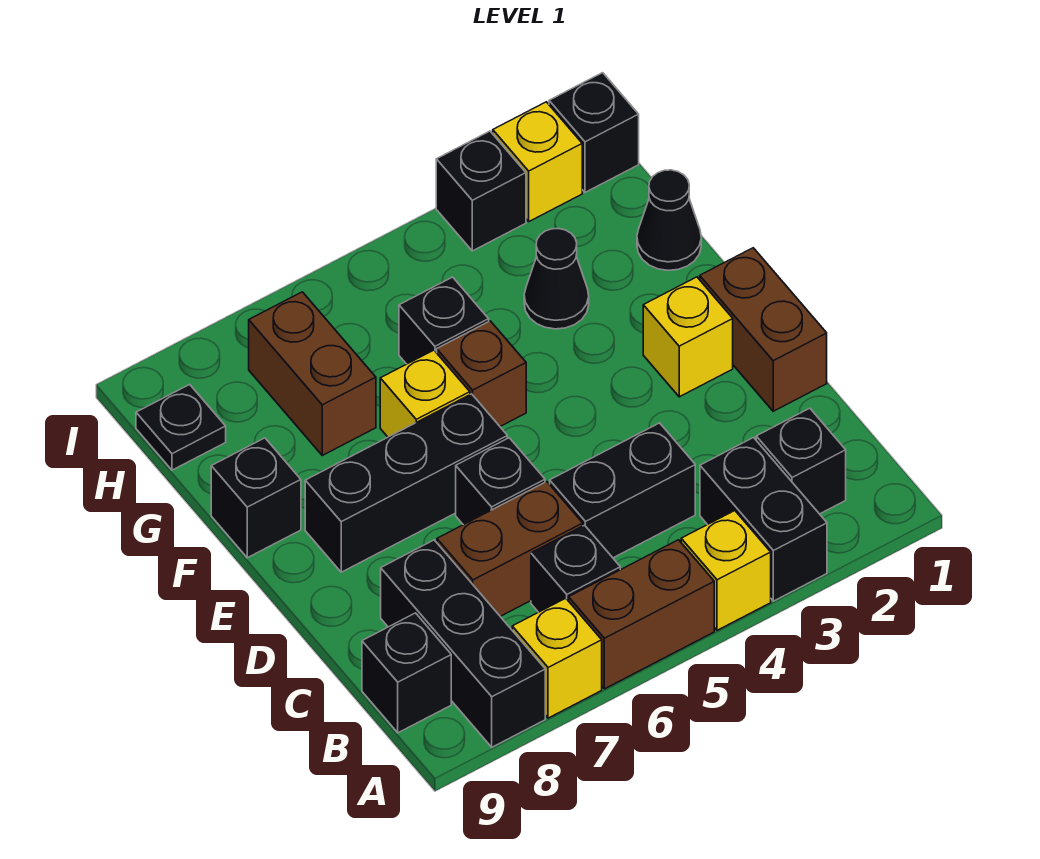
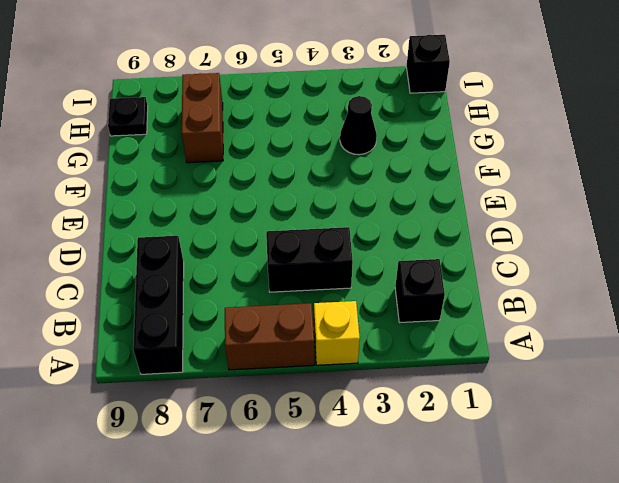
none -> black brick A3:B3 level 1
none -> yellow brick A7 level 1
none -> black brick B6 level 1

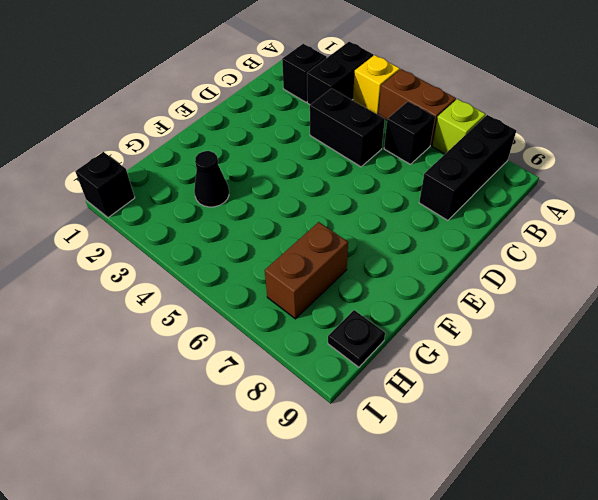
lime brick A7 level 1 -> yellow brick A7 level 1
none -> black brick B9 level 1
none -> brown brick C6:C7 level 1
none -> brown brick D1:E1 level 1

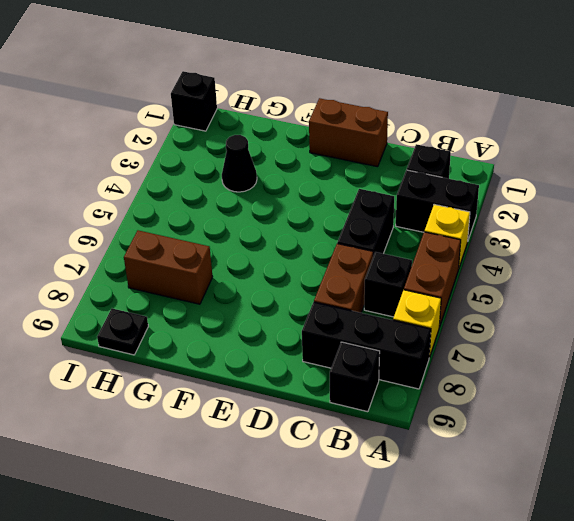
none -> black brick D6 level 1
none -> yellow brick E2 level 1
none -> black brick E6:E8 level 1

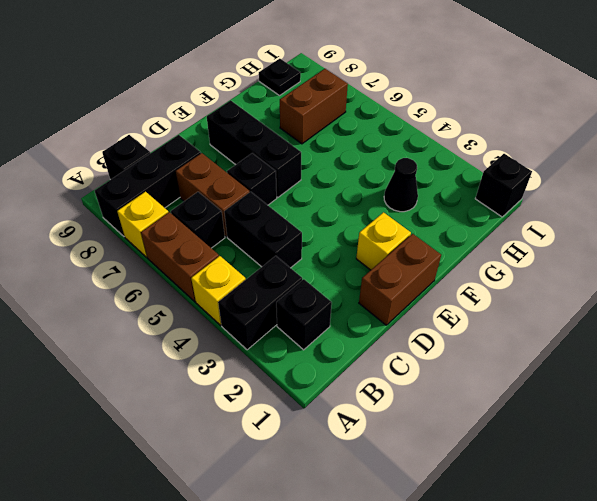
none -> brown brick F5 level 1
none -> yellow brick F6 level 1
none -> black brick F9 level 1

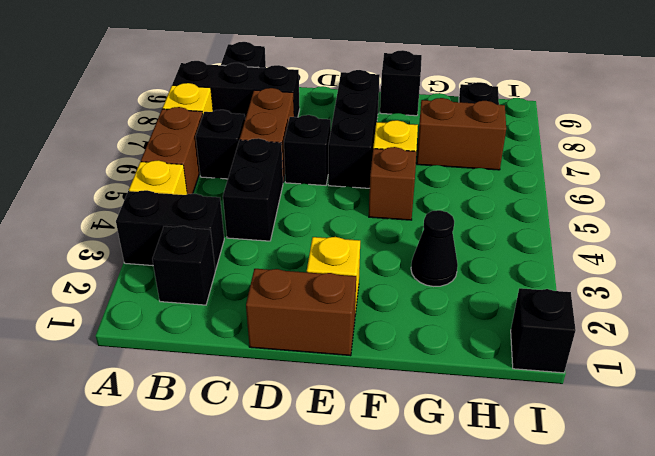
none -> black cone G1 level 1
none -> black brick G5 level 1
none -> yellow brick I2 level 1

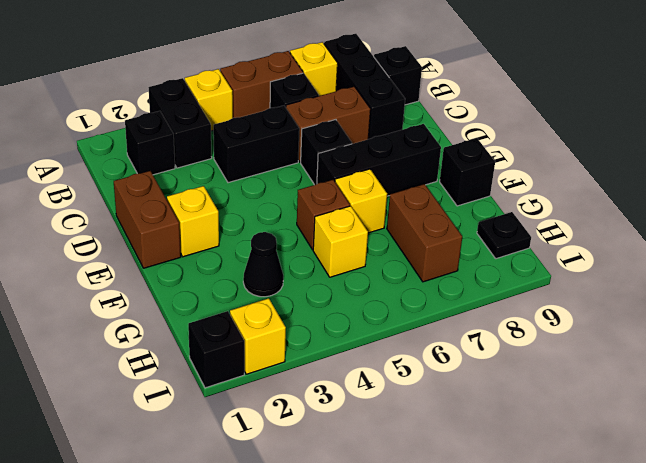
yellow brick G5 level 1 -> black brick G5 level 1
none -> black cone G1 level 1
none -> black brick I3 level 1

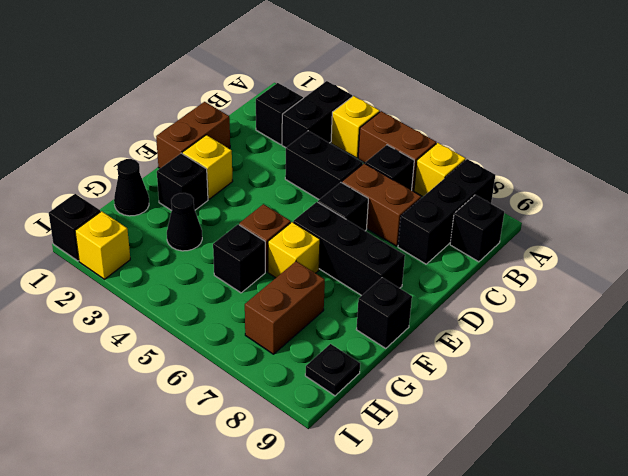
black brick F2 level 1 -> black brick I3 level 1

